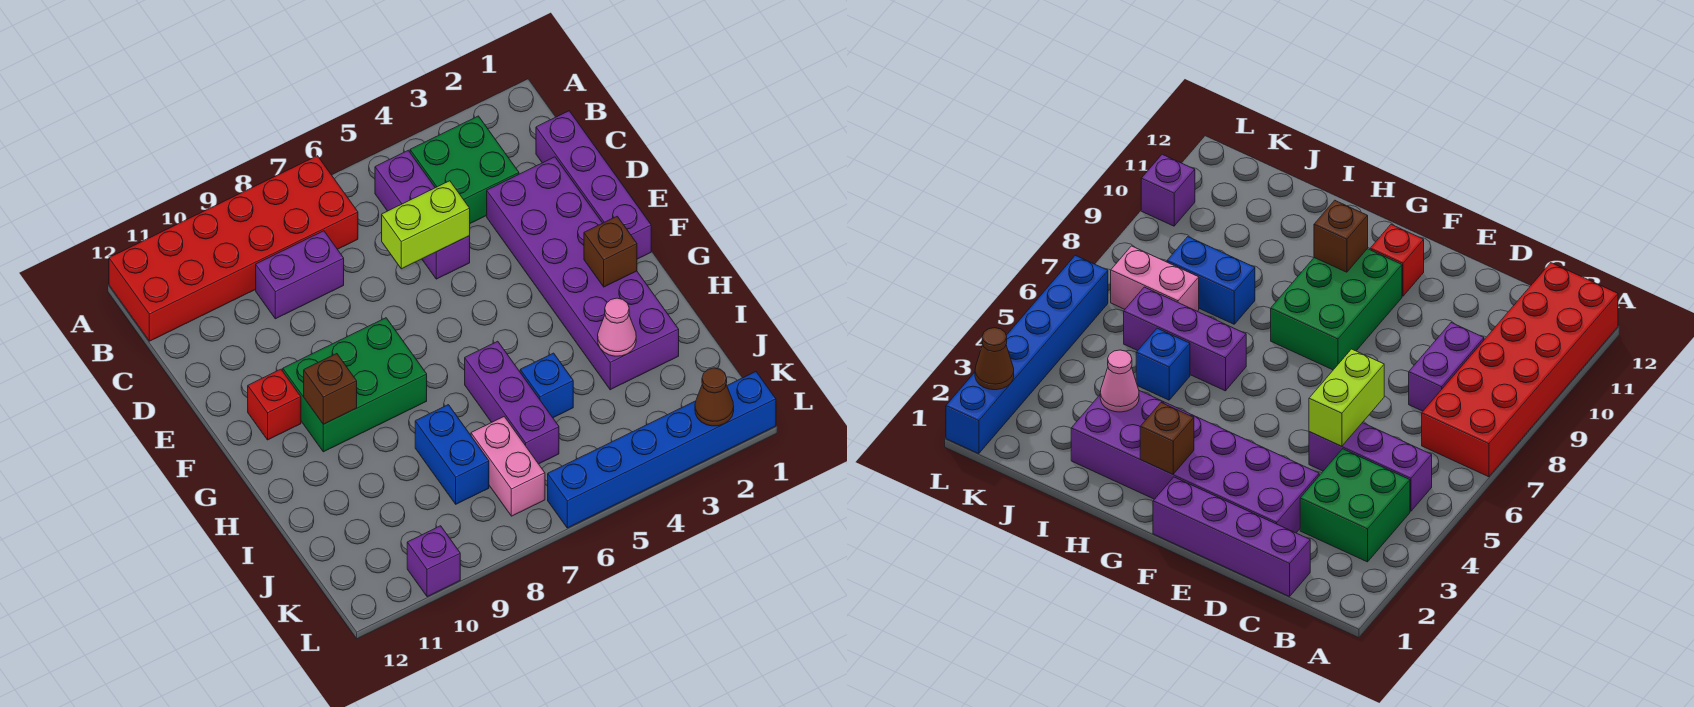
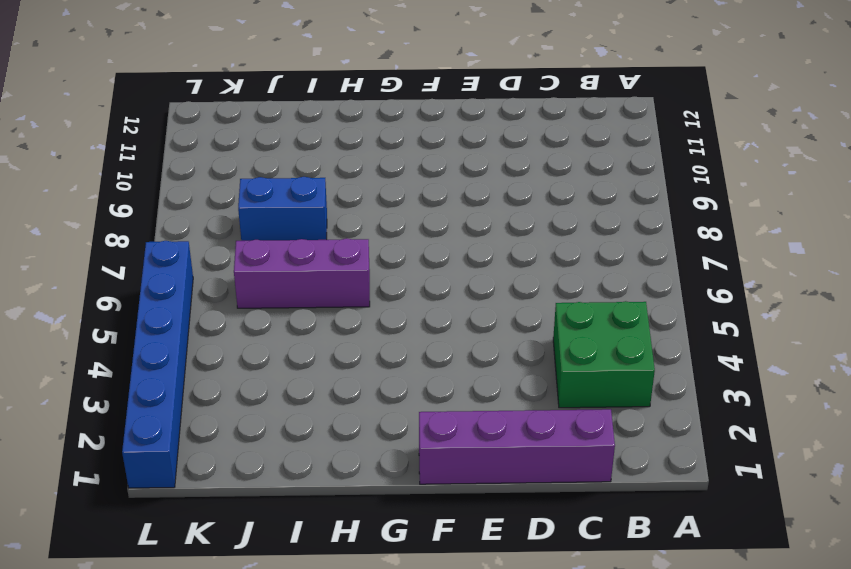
none -> red brick A7:B12 level 1
none -> purple brick B5:D5 level 1
none -> purple brick C8:C9 level 1

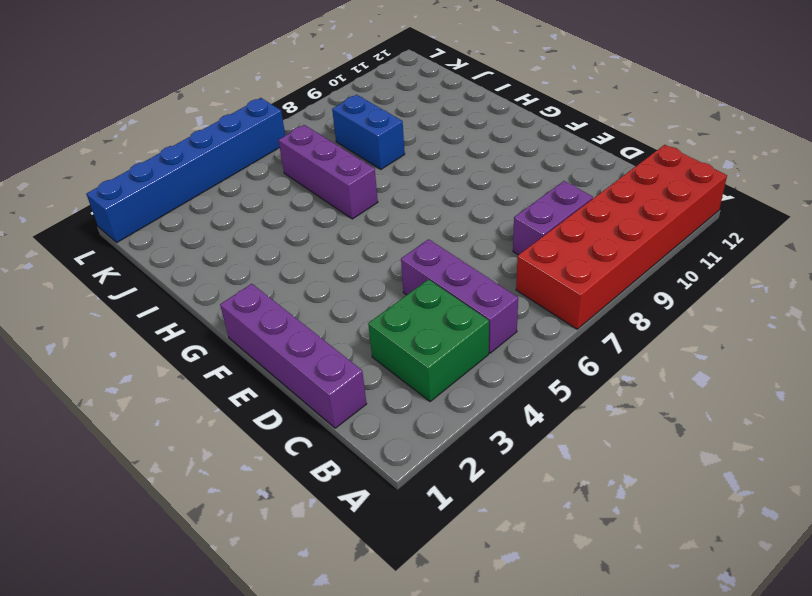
none -> purple brick D2:I3 level 1
none -> green brick F8:G10 level 1
none -> red brick F11 level 1

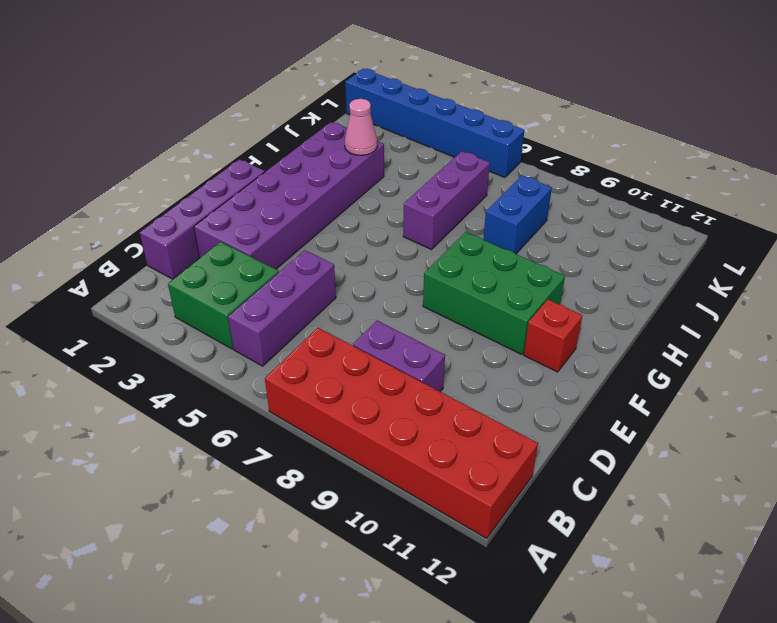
none -> blue brick I5 level 1
none -> pink brick J7:K7 level 1
none -> purple brick L10 level 1

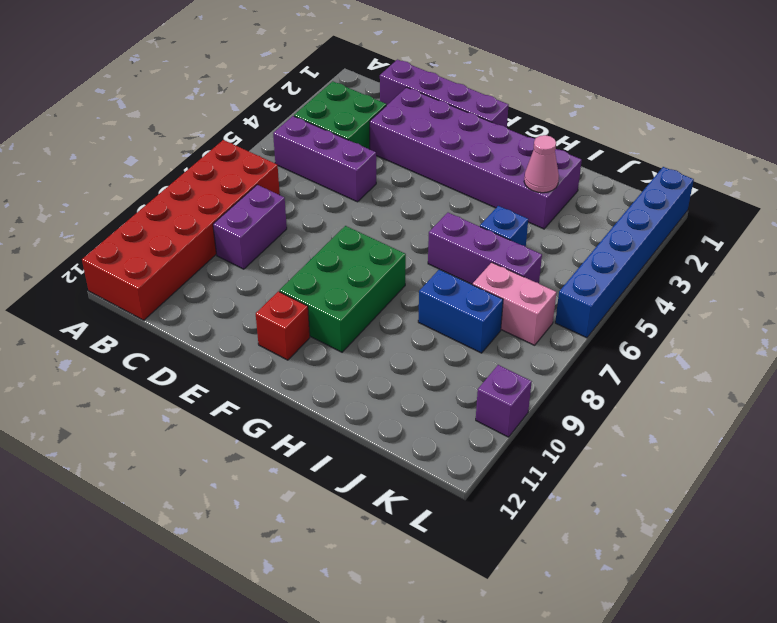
none -> lime brick D5:D6 level 2
none -> brown brick G2 level 2
none -> brown brick G10 level 2

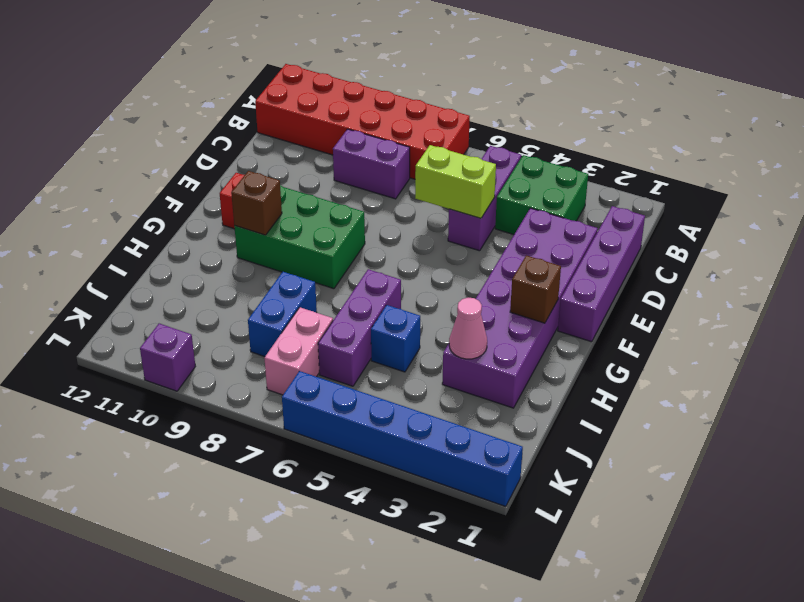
none -> brown cone L2 level 2

